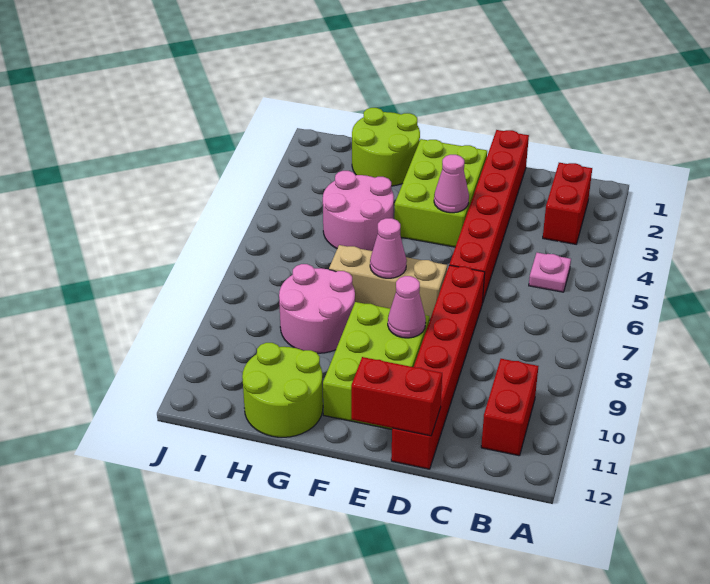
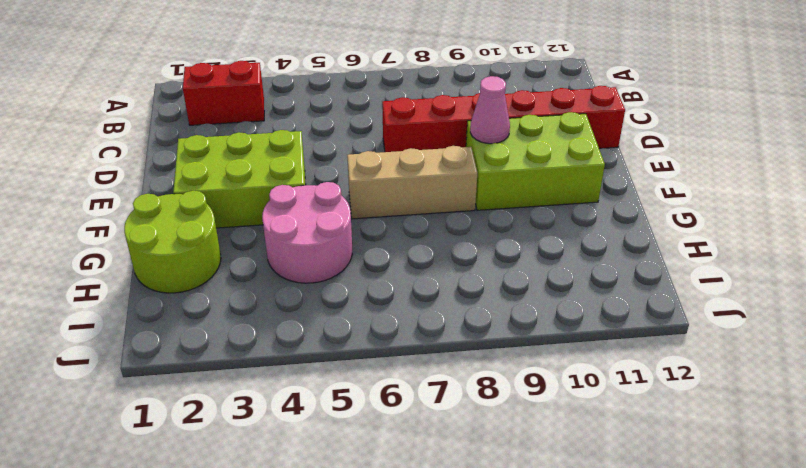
tan brick F6:F8 level 1 -> tan brick E7:G7 level 1
none -> pink plate B5 level 1
none -> red brick B10:B11 level 1
none -> red brick D1:D6 level 1

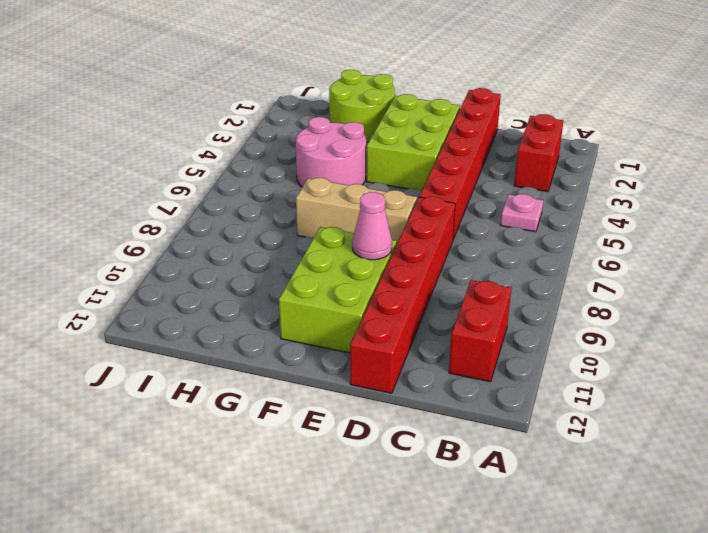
none -> pink round brick G8:H9 level 1
none -> lime round brick G11:H12 level 1
none -> red brick D12:E12 level 2

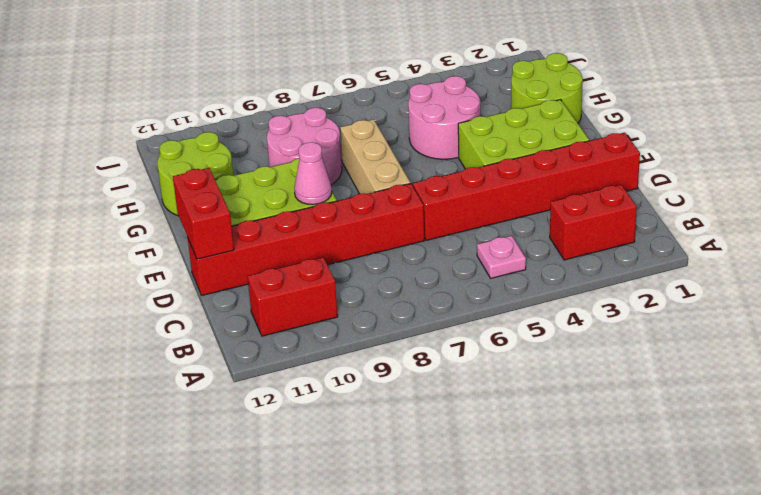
none -> pink cone E4 level 2
none -> pink cone F7 level 2

